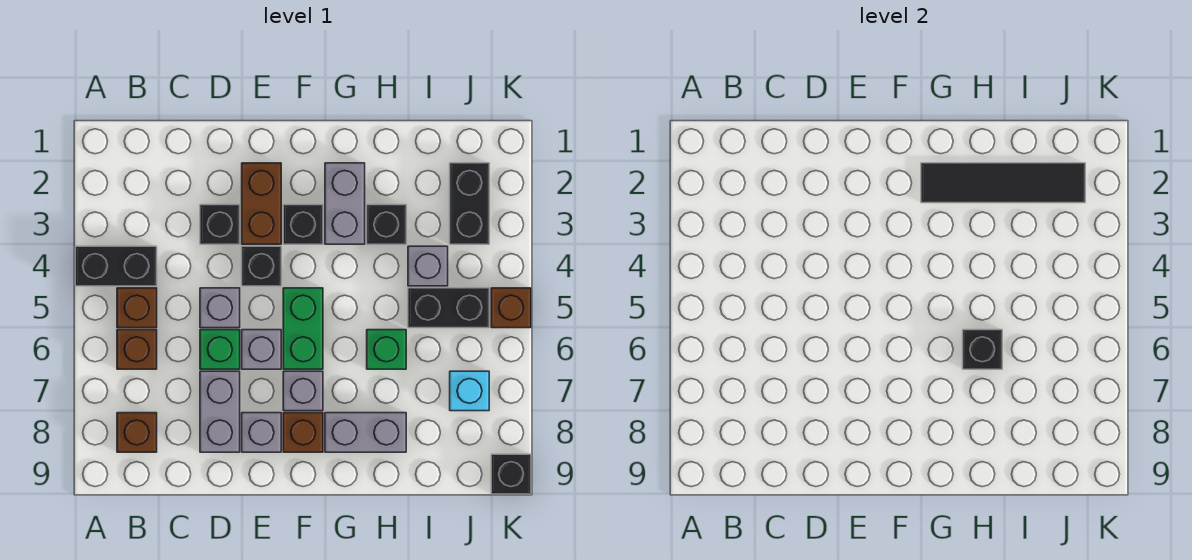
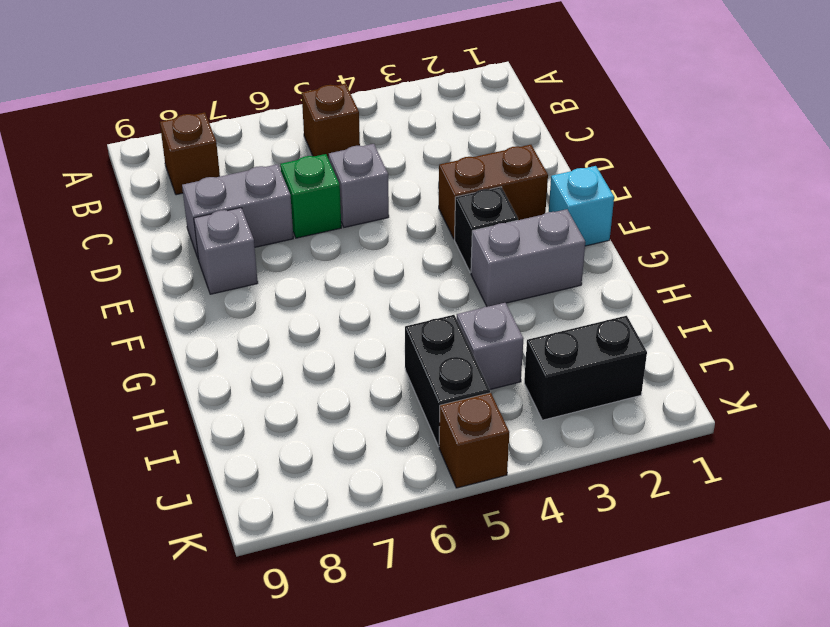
cyan brick F1 level 1 -> cyan brick J7 level 1
none -> black brick A4:B4 level 1
none -> brown brick B6 level 1
none -> black brick D3 level 1

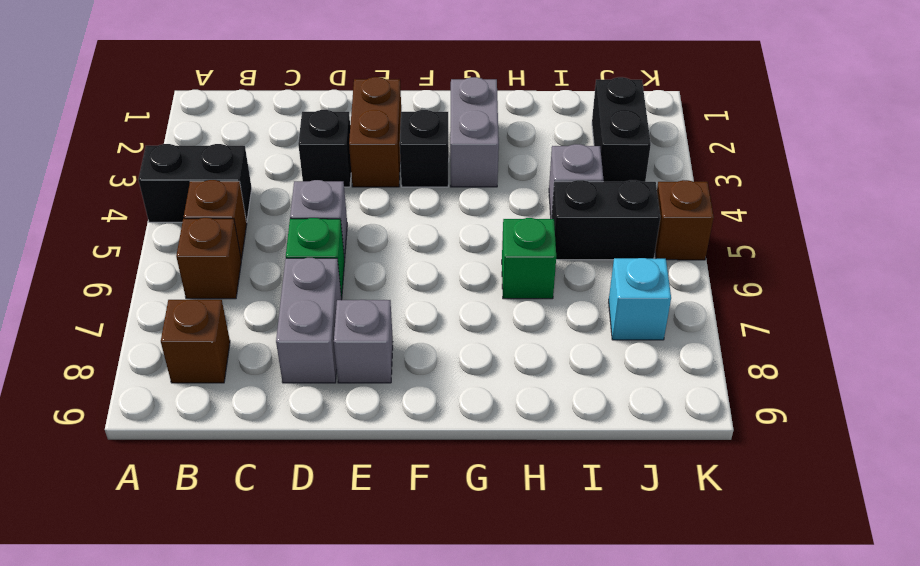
none -> black brick E4 level 1
none -> grey brick E6 level 1
none -> green brick F5:F6 level 1

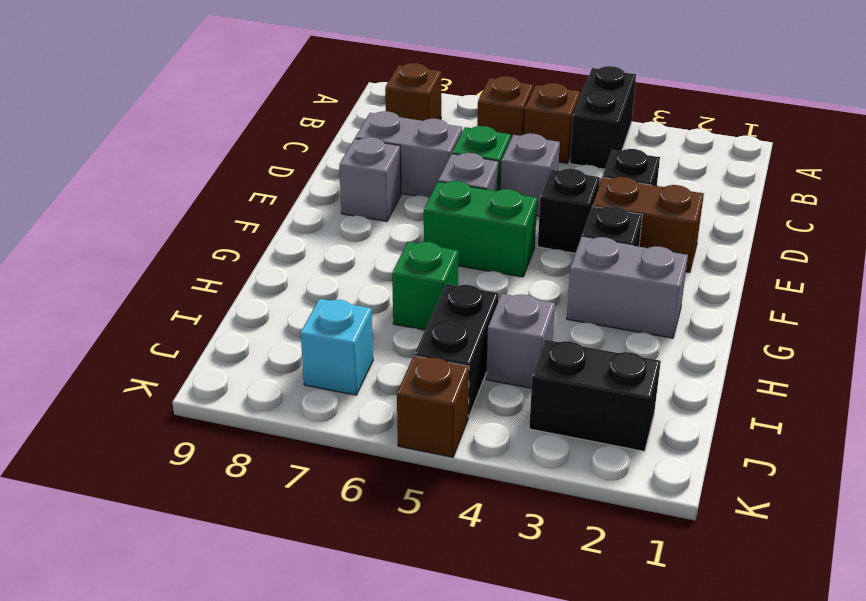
none -> grey brick F7 level 1
none -> brown brick F8 level 1
none -> grey brick G8:H8 level 1

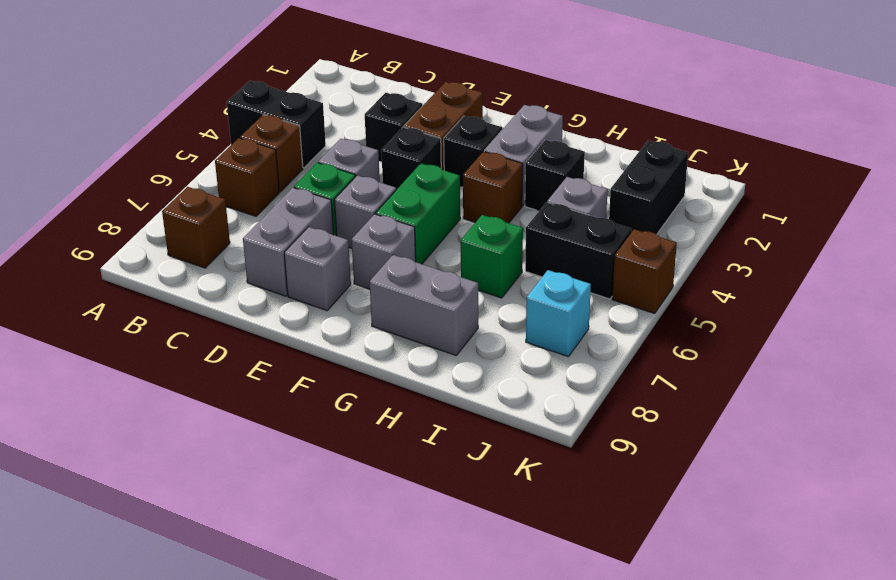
brown brick G4 level 1 -> brown brick F8 level 1
none -> black brick K9 level 1
none -> black tile G2:J2 level 2
none -> black brick H6 level 2

